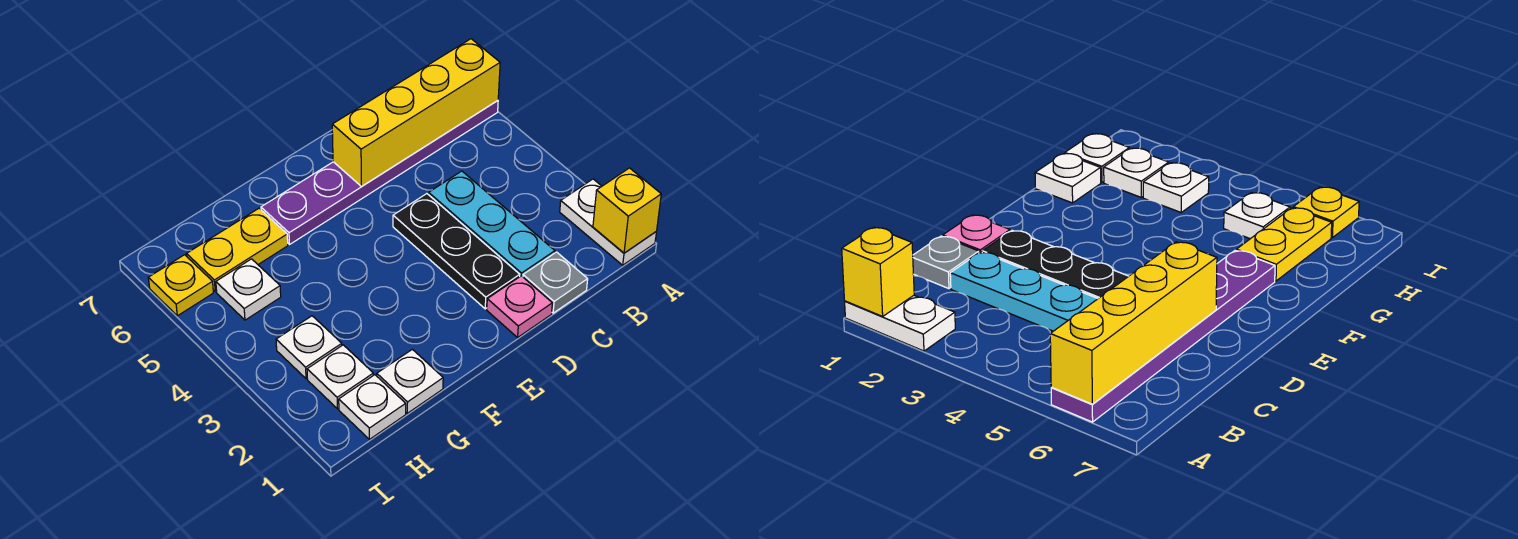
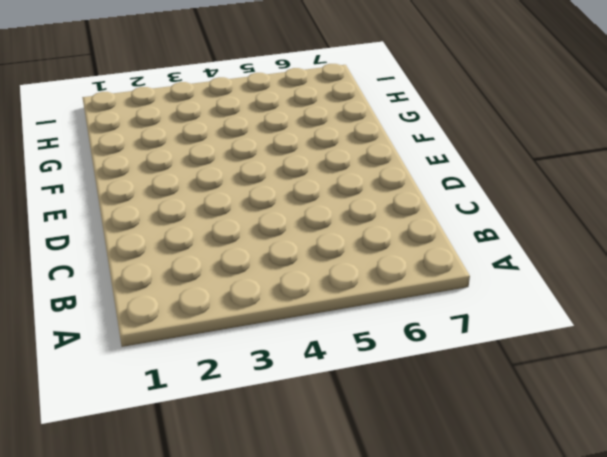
none -> white plate A1:A2 level 1
none -> purple plate A6:F6 level 1
none -> grey plate C1 level 1

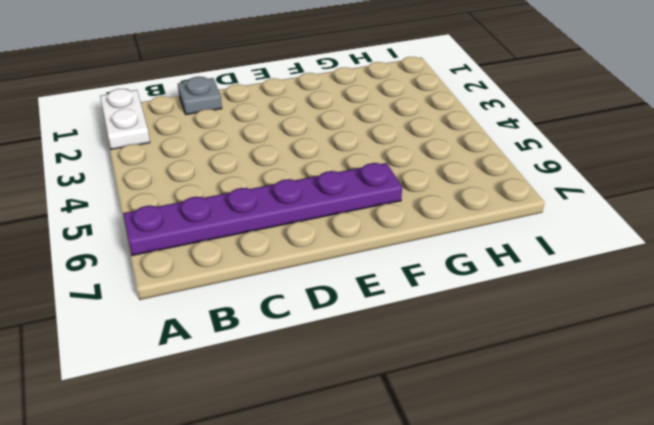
none -> cyan plate C2:C4 level 1
none -> pink plate D1 level 1
none -> black plate D2:D4 level 1

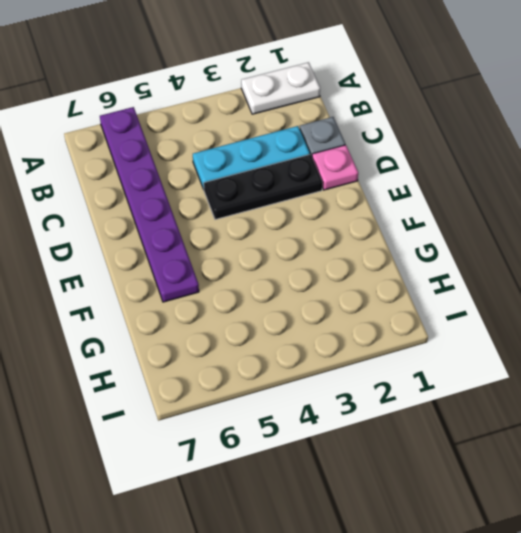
none -> white plate G1 level 1
none -> yellow plate G6:H6 level 1
none -> white plate H1 level 1

